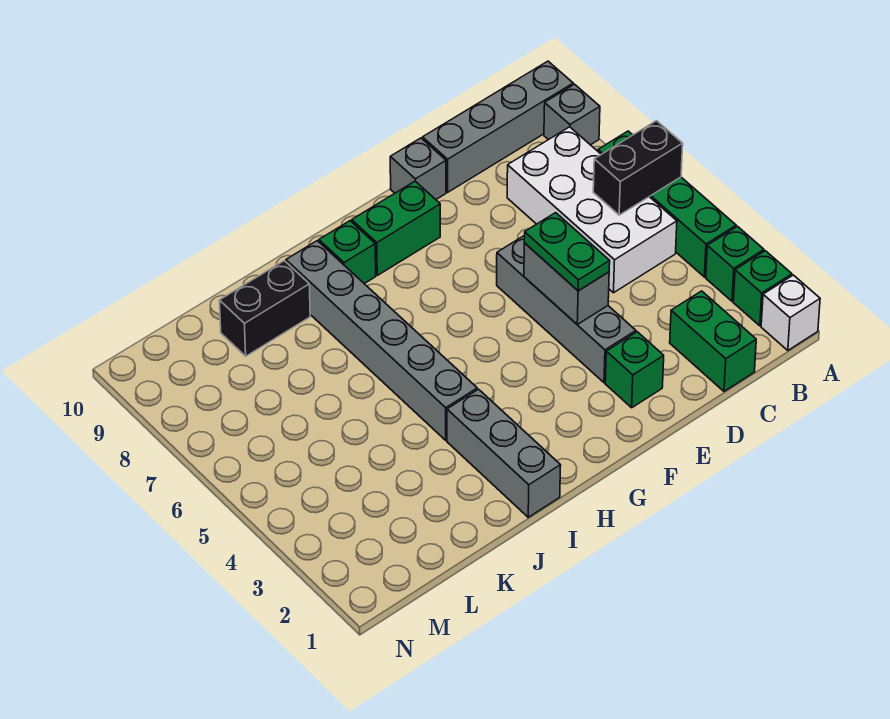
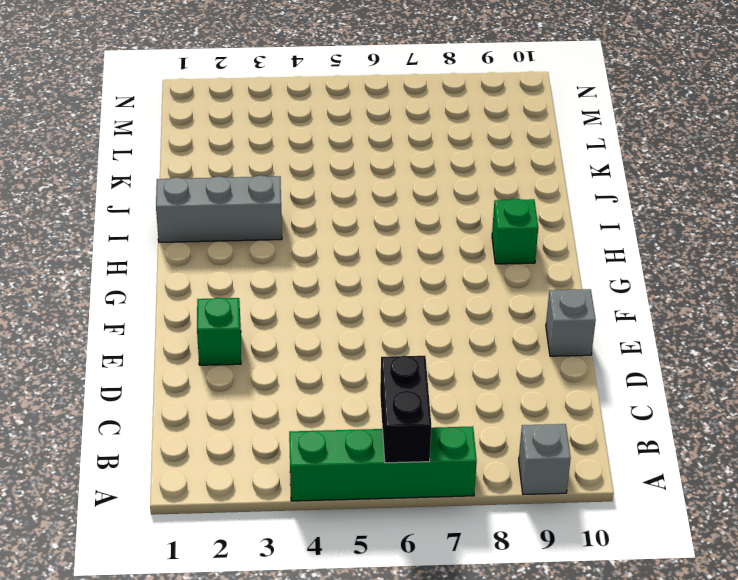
none -> white brick A1 level 1
none -> green brick A2 level 1
none -> green brick A3 level 1

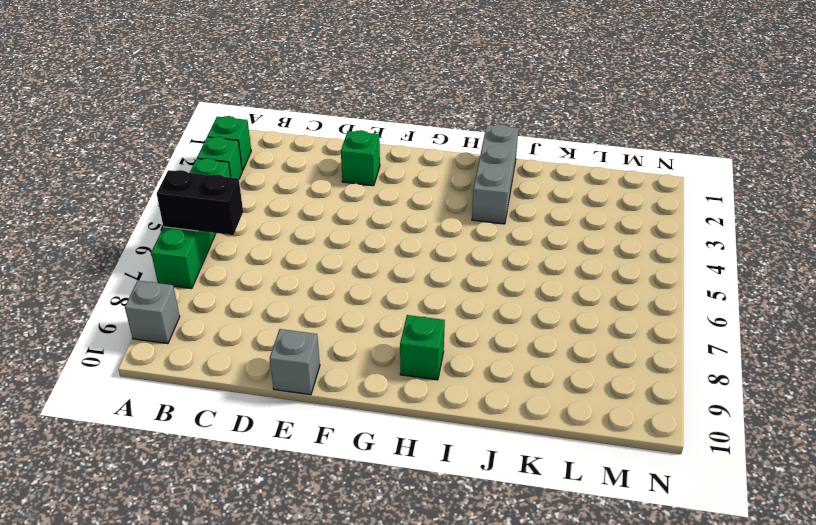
none -> white brick A1 level 1
none -> grey brick A10:D10 level 1
none -> white brick B5:C8 level 1

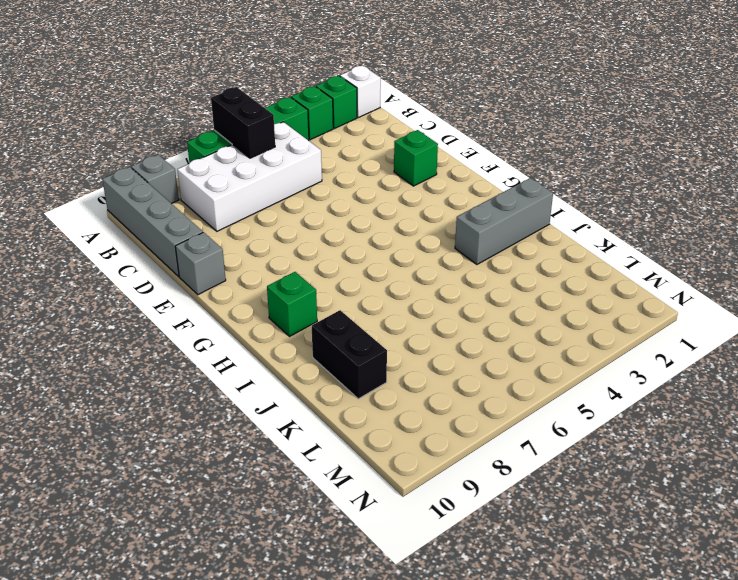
none -> green brick C1:C2 level 1
none -> grey brick E3:E6 level 1
none -> green brick F9:G9 level 1

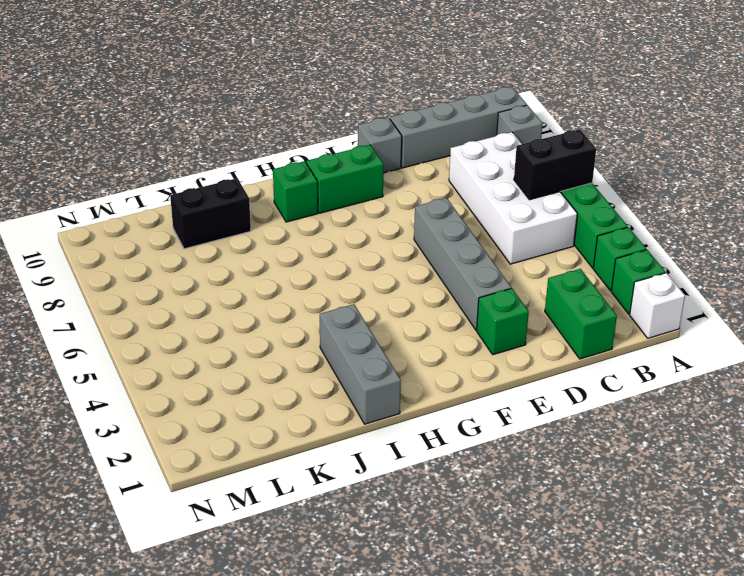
none -> grey brick I4:I9 level 1
none -> grey brick E4:E5 level 2
none -> green plate E4:E5 level 3

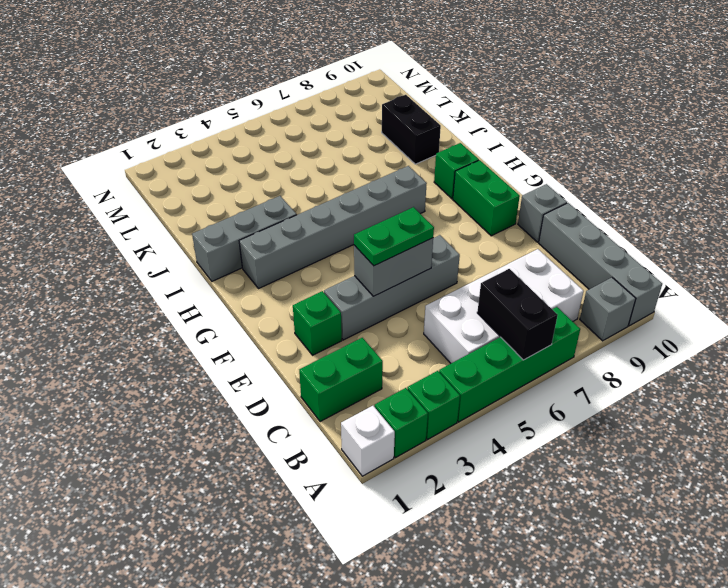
grey brick H2:H7 level 1 -> grey brick I4:I9 level 1

